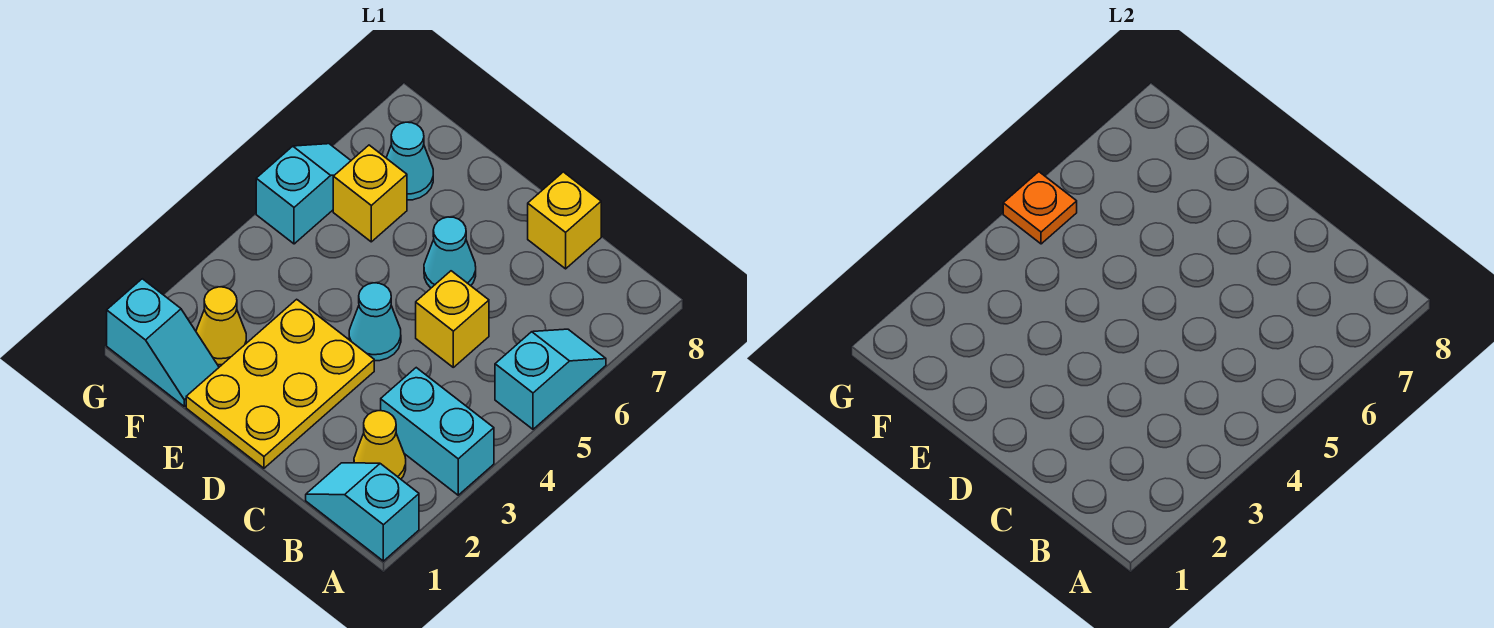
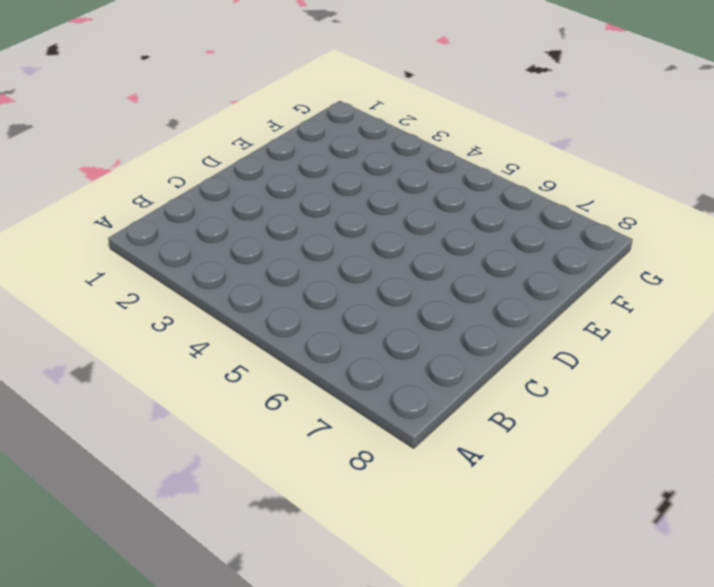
none -> cyan slope A1:B1 level 1 top A
none -> cyan brick A3:B3 level 1
none -> cyan slope A5:A6 level 1 top 5

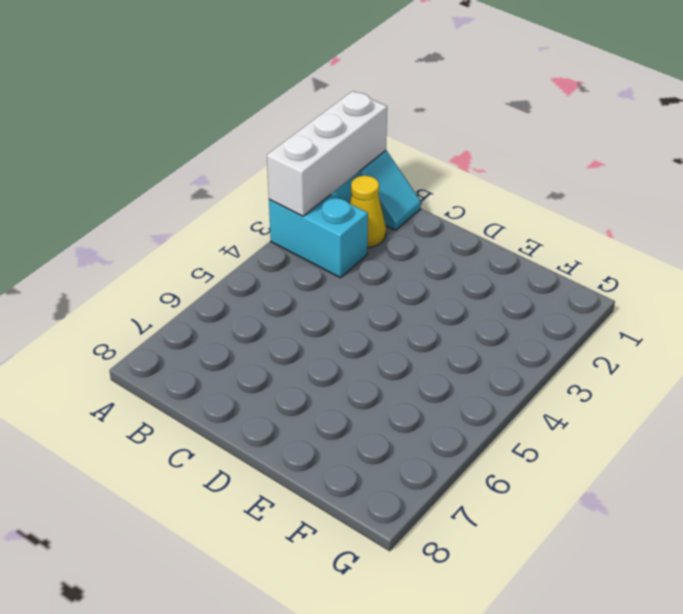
white brick A1:A3 level 2 -> none
none -> cyan slope A5:A6 level 1 top 5
none -> yellow brick C5 level 1
none -> yellow brick C8 level 1

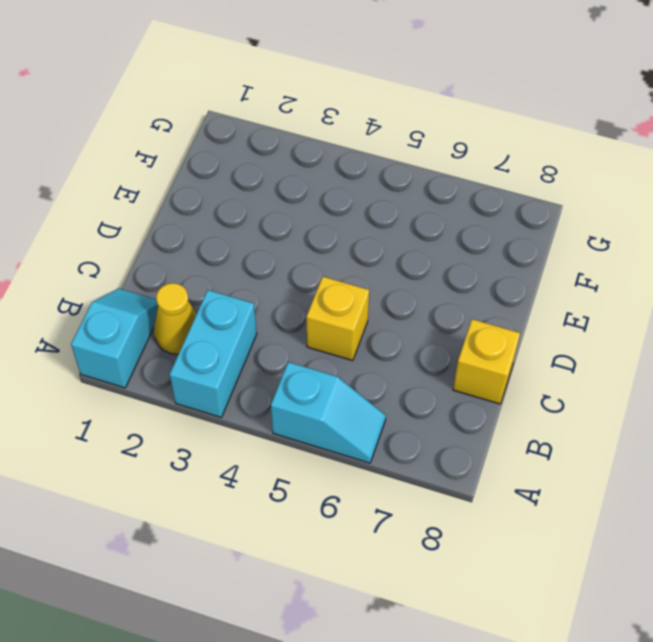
none -> yellow plate D1:E3 level 1
none -> cyan cone D4 level 1
none -> cyan cone D6 level 1

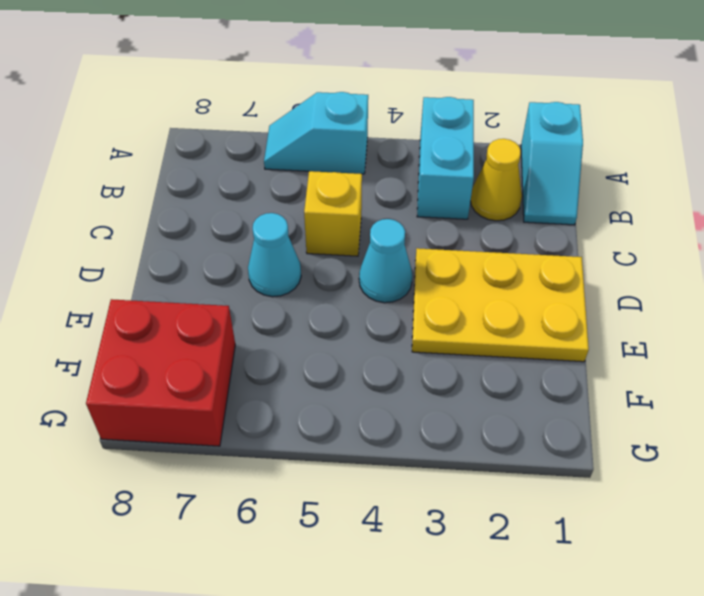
red brick F7:G8 level 1 -> cyan cone F7 level 1
none -> yellow brick C8 level 1
none -> cyan slope F1:G1 level 1 top G
none -> yellow cone F2 level 1

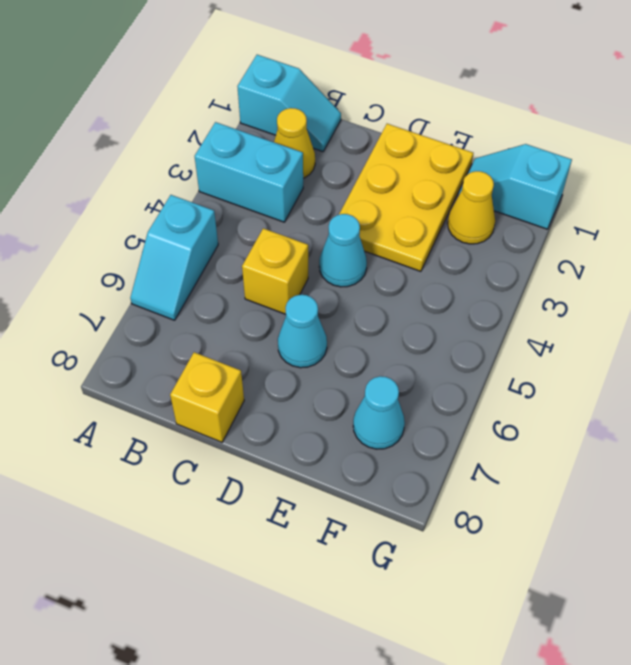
none -> yellow brick F6 level 1
none -> cyan slope G5:G6 level 1 top 5
none -> orange plate G5 level 2

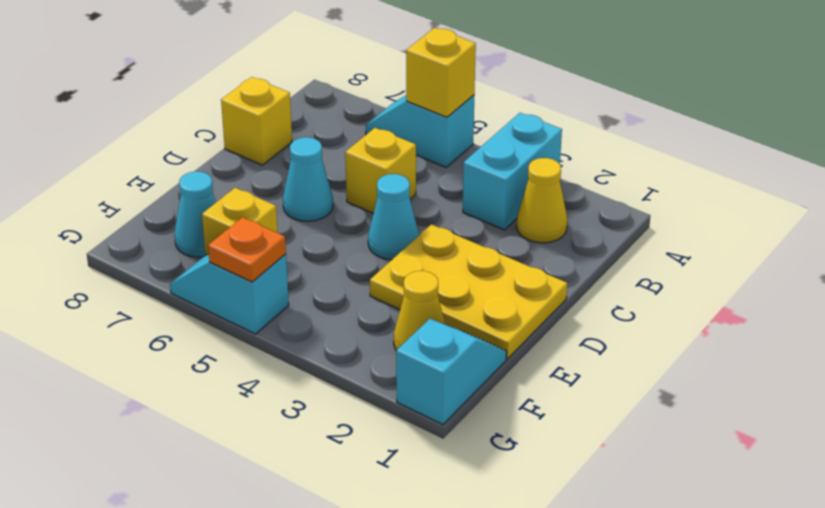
yellow brick A5 level 2 -> none
none -> cyan slope A1:B1 level 1 top A

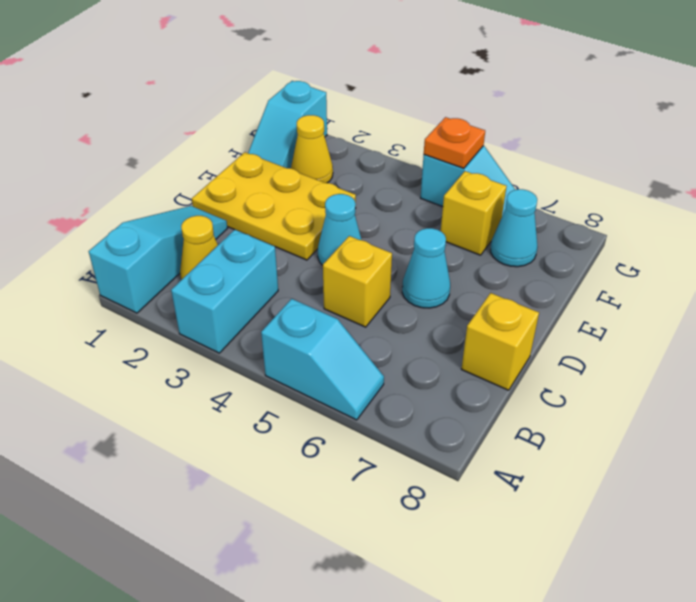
cyan slope A1:C1 level 1 top A -> cyan slope A1:B1 level 1 top A

